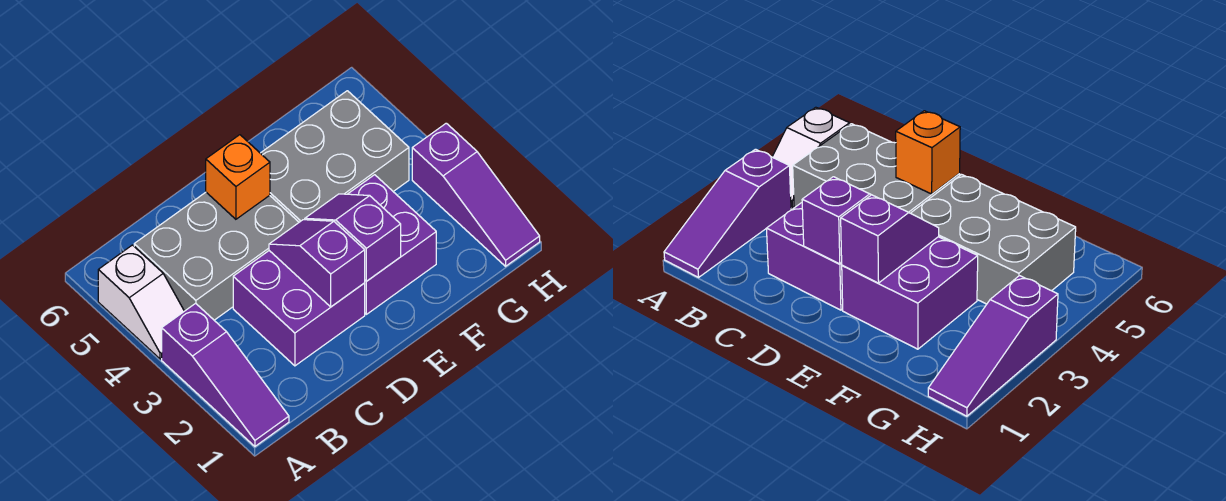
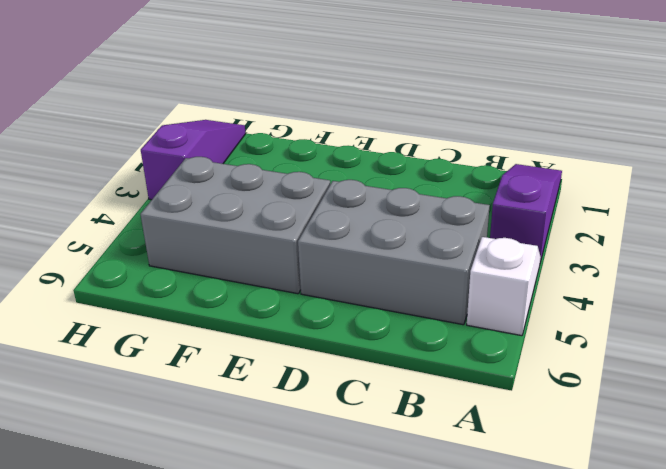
none -> purple brick C2:D3 level 1
none -> purple brick E2:F3 level 1

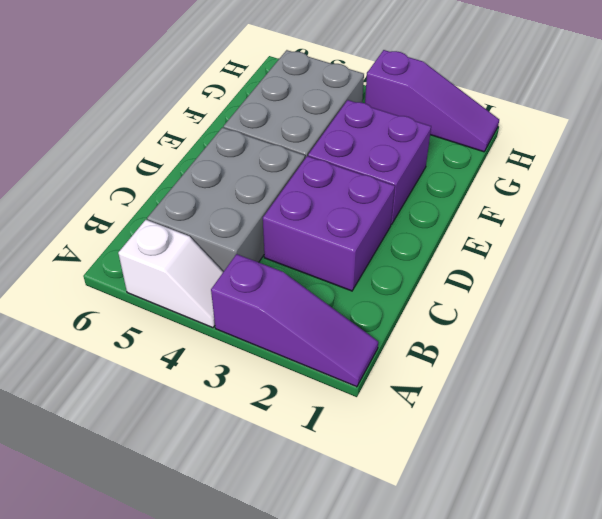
none -> purple slope D2:D3 level 2 top 2
none -> orange brick D5 level 2

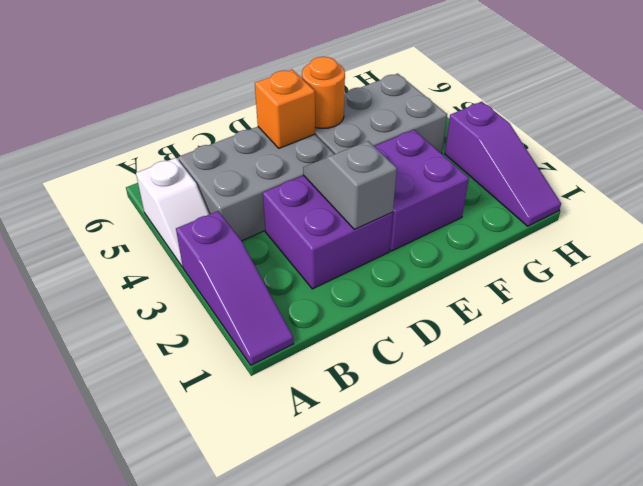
grey slope D2:D3 level 2 top 2 -> purple slope D2:D3 level 2 top 2
orange round brick E5 level 2 -> none
none -> purple slope E2:E3 level 2 top 2

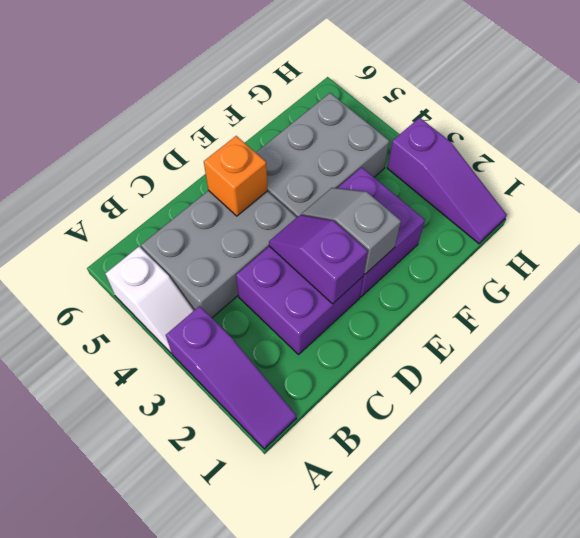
grey slope E2:E3 level 2 top 2 -> purple slope E2:E3 level 2 top 2

